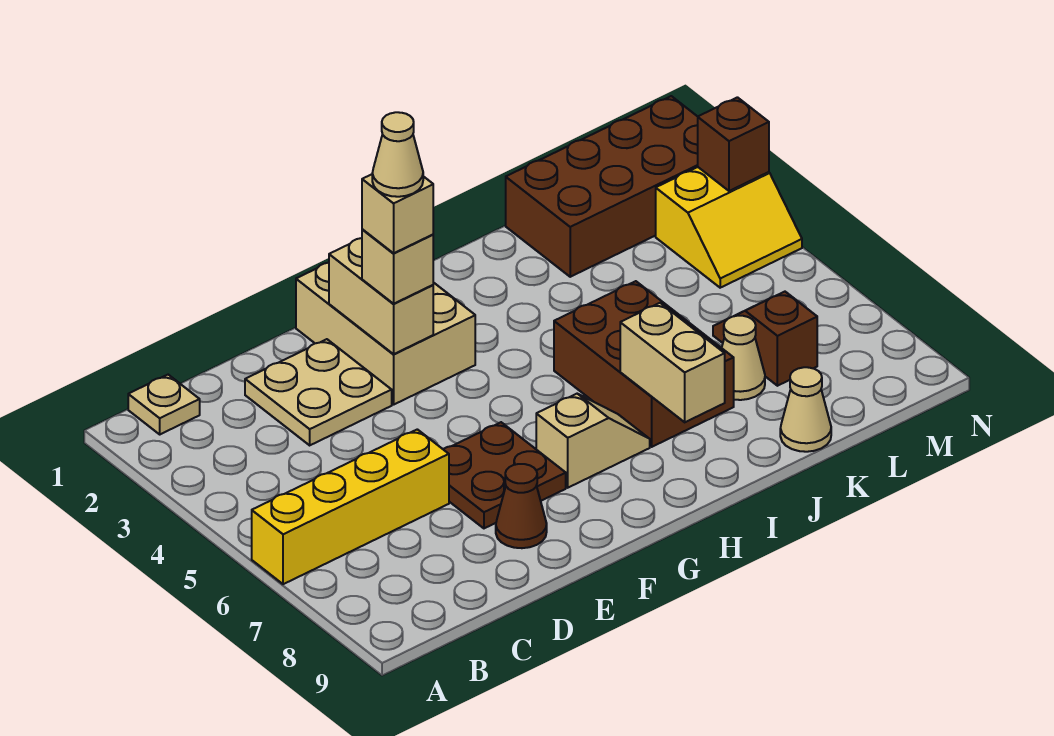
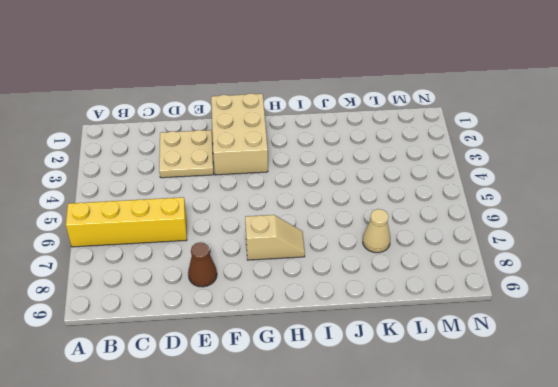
none -> tan plate B1 level 1
none -> brown plate E6:F7 level 1
none -> brown brick I5:J7 level 1

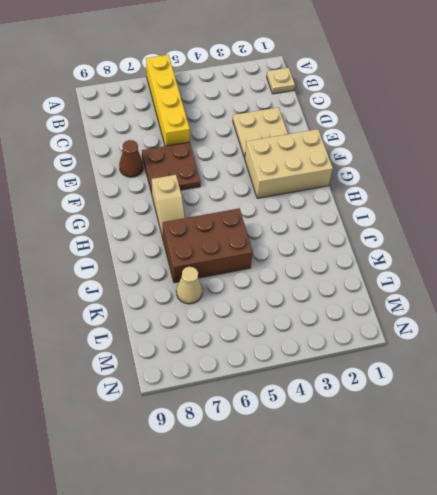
none -> brown brick K1:N2 level 1
none -> tan cone K9 level 1
none -> brown slope L6:L7 level 1 top 7

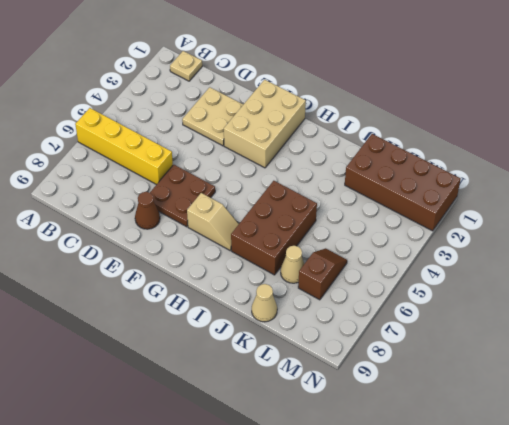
none -> yellow slope M3:N4 level 1 top 3
none -> tan brick F2:F3 level 2
none -> tan brick I7:I8 level 2

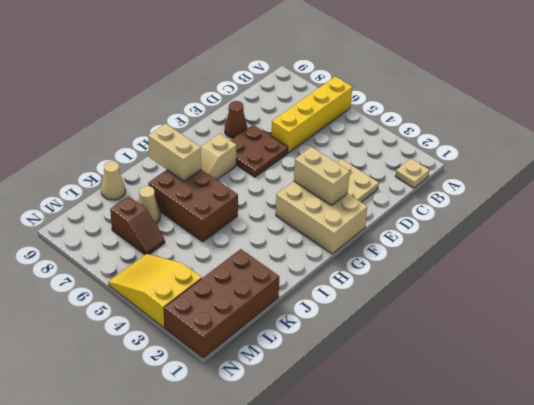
yellow slope M3:N5 level 1 top 3 -> yellow slope M3:N4 level 1 top 3
none -> brown brick N3 level 2
none -> tan brick F3 level 3
none -> tan brick F3 level 4

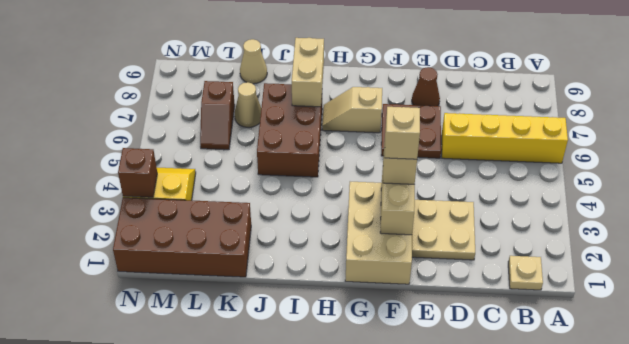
none -> tan cone F3 level 5

